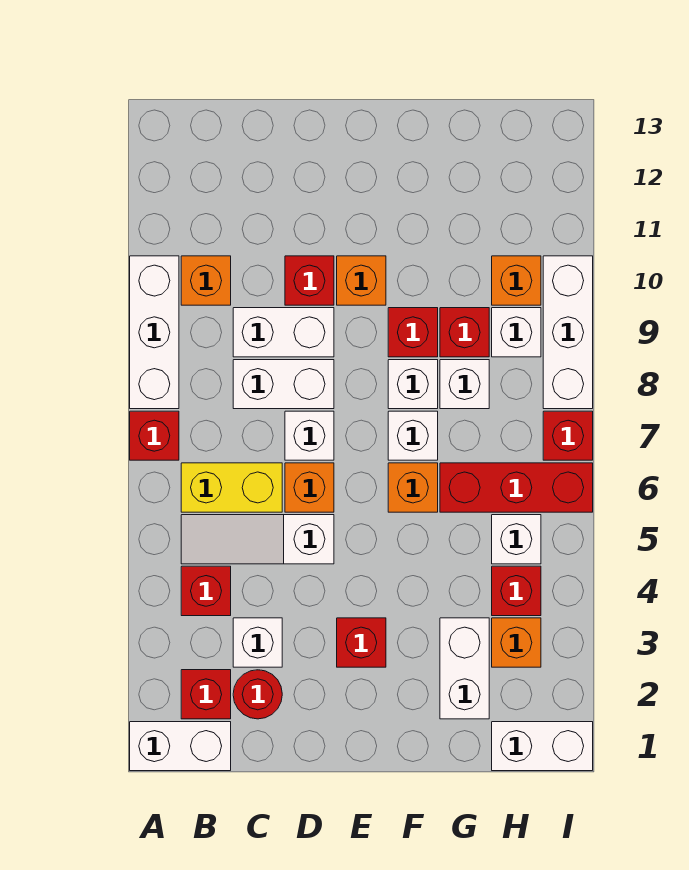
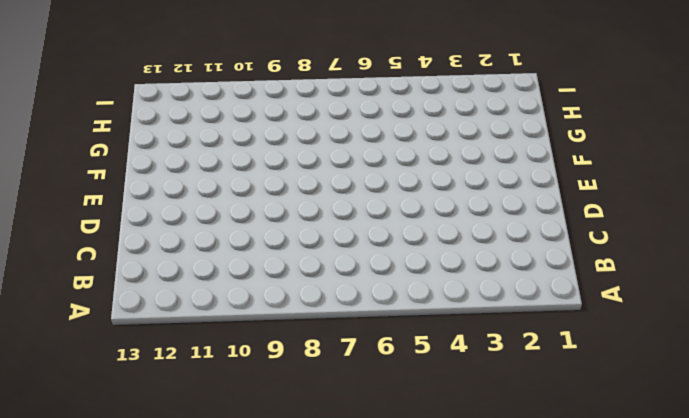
none -> white brick A1:B1 level 1
none -> red brick A7 level 1
none -> white brick A8:A10 level 1
none -> red brick B2 level 1

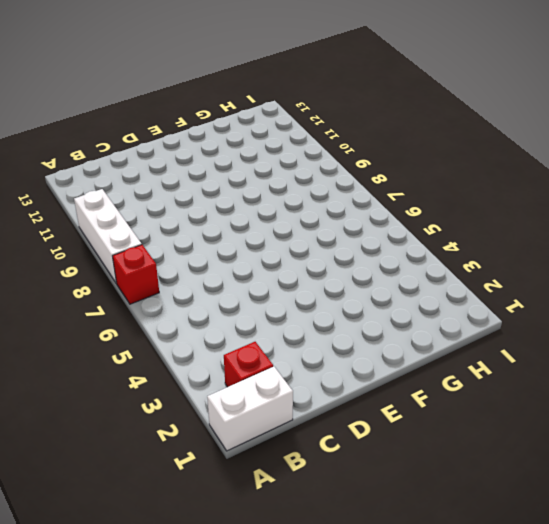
none -> red brick B4 level 1
none -> white slope B5:D5 level 1 top D
none -> yellow brick B6:C6 level 1
none -> orange brick B10 level 1

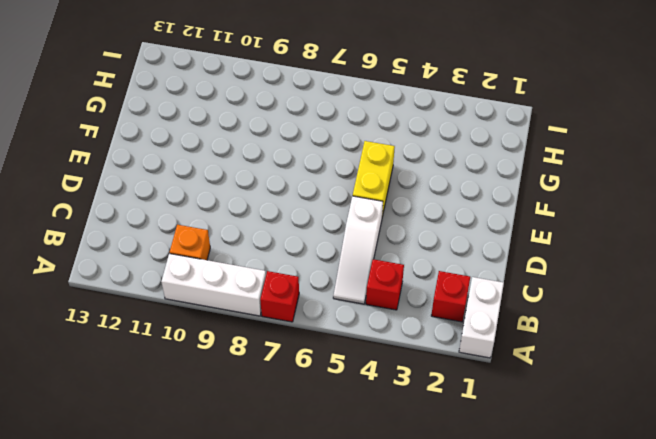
yellow brick E5:F5 level 1 -> yellow brick B6:C6 level 1
none -> red round brick C2 level 1
none -> white brick C3 level 1
none -> white brick C8:D8 level 1
none -> white brick C9:D9 level 1

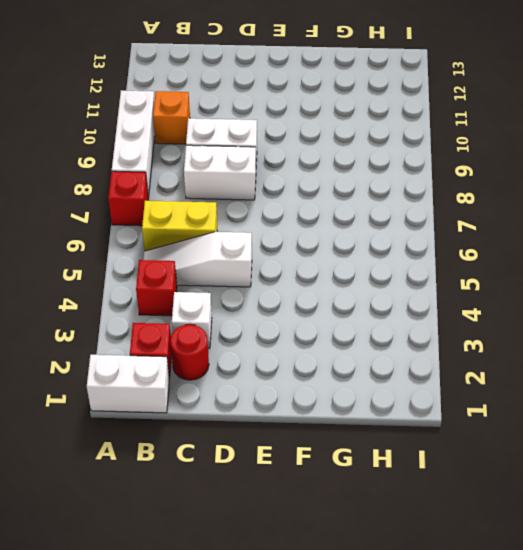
none -> orange brick D6 level 1
none -> white brick D7 level 1
none -> red brick D10 level 1
none -> red brick E3 level 1

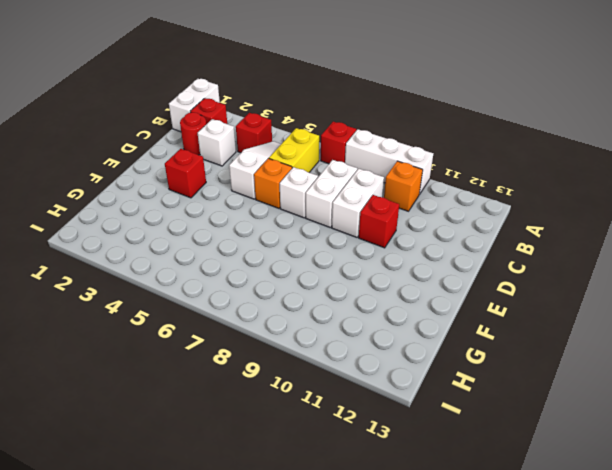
none -> orange brick E10 level 1
none -> orange brick F6 level 1
none -> white brick F7 level 1
none -> white brick F8 level 1

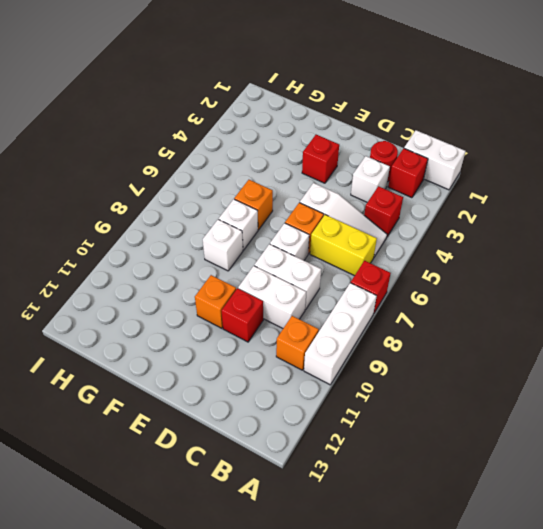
none -> red brick F9 level 1
none -> white brick G2:G3 level 1
none -> red brick G6:I6 level 1
none -> white brick G8 level 1

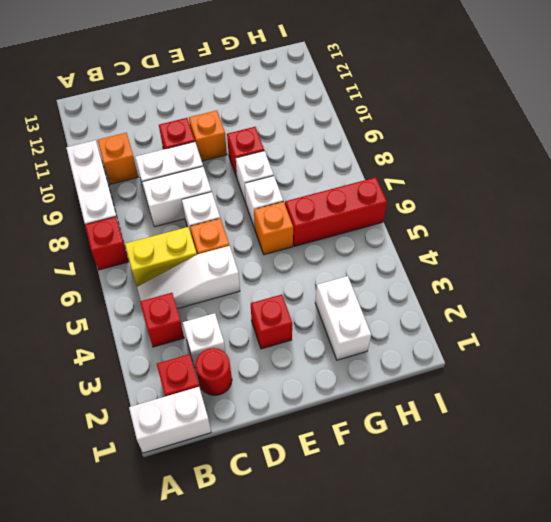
none -> white brick G8 level 1
none -> red brick G9 level 1
none -> white brick H1:I1 level 1
none -> orange brick H3 level 1

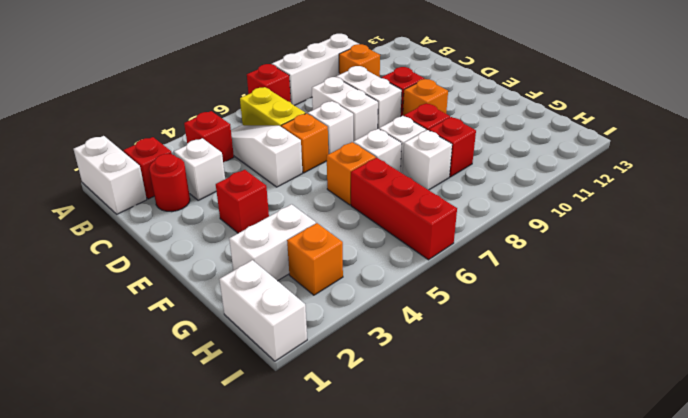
none -> red brick H4 level 1
none -> white brick H5 level 1
none -> white brick H9 level 1
none -> orange brick H10 level 1

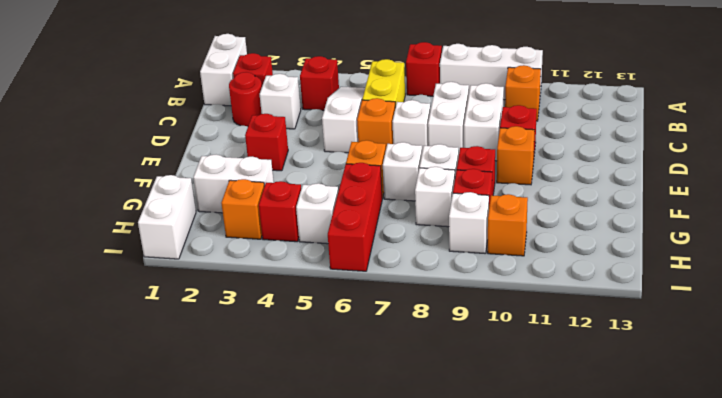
none -> red brick I7 level 1
none -> white brick I8:I10 level 1

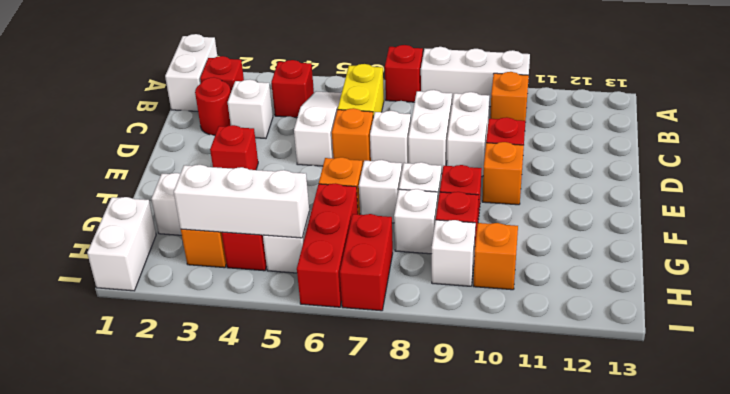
white brick H3:H5 level 2 -> white brick I8:I10 level 1
red brick H7:I7 level 1 -> red brick I7 level 1

